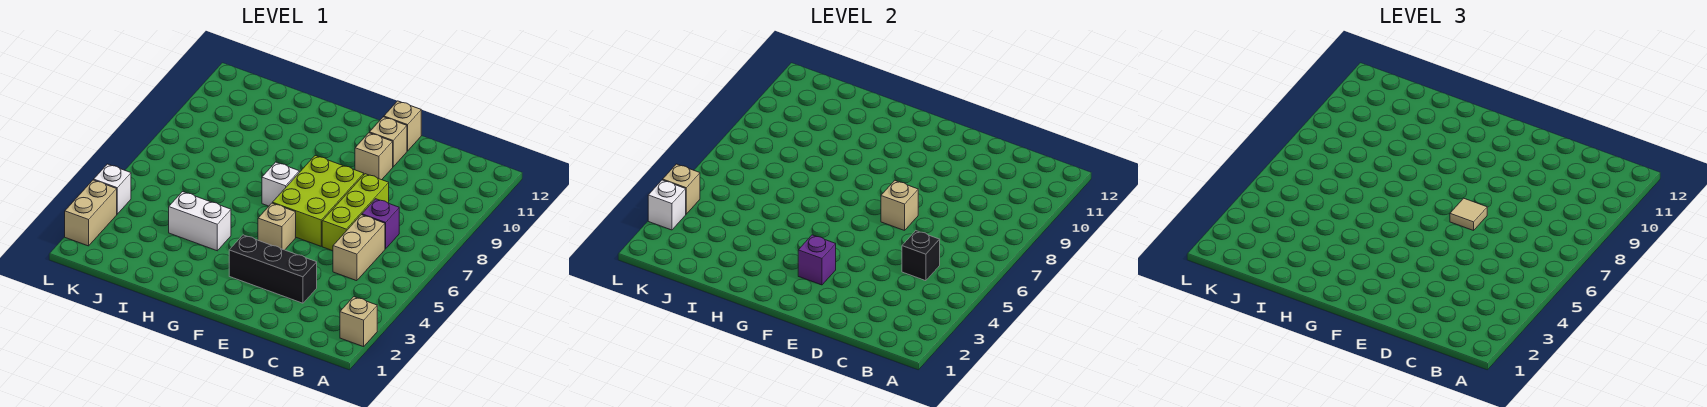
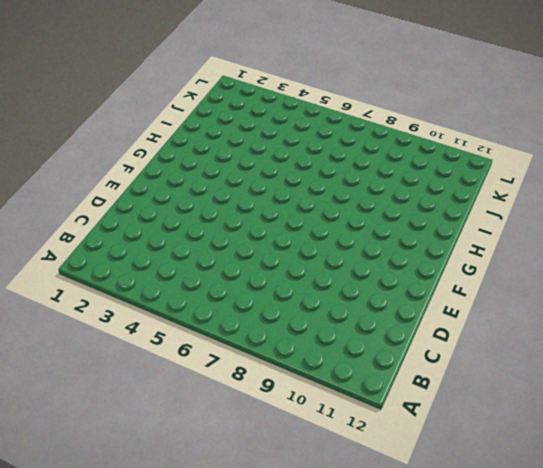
none -> tan brick A2 level 1
none -> tan brick C5:C6 level 1
none -> purple brick C7 level 1

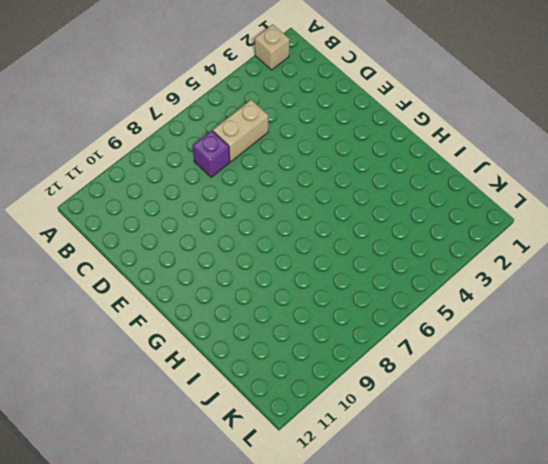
none -> black brick D3:F3 level 1
none -> lime brick D6:D8 level 1
none -> lime brick E6:F8 level 1

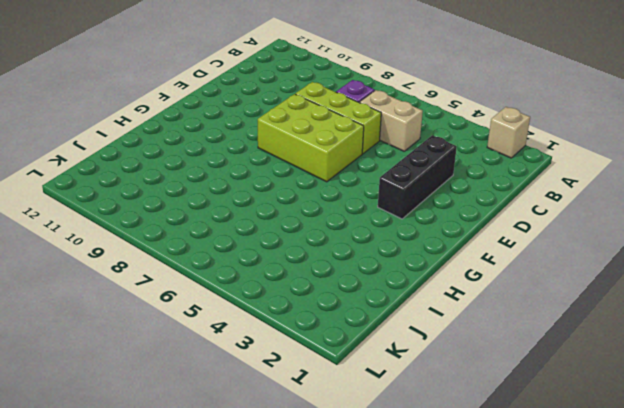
none -> tan brick E10 level 1
none -> tan brick E11 level 1
none -> tan brick E12 level 1

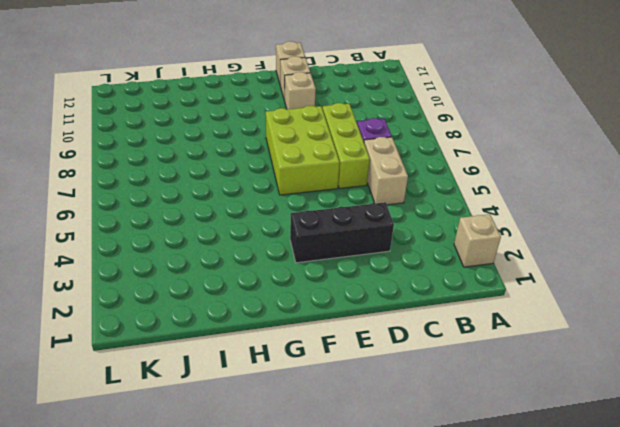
none -> tan brick F5 level 1
none -> white brick G7 level 1
none -> white brick H4:I4 level 1

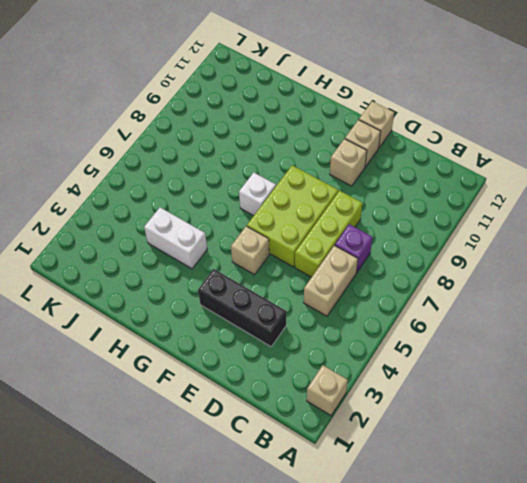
none -> tan brick L2:L3 level 1
none -> white brick L4 level 1
none -> black brick C5 level 2

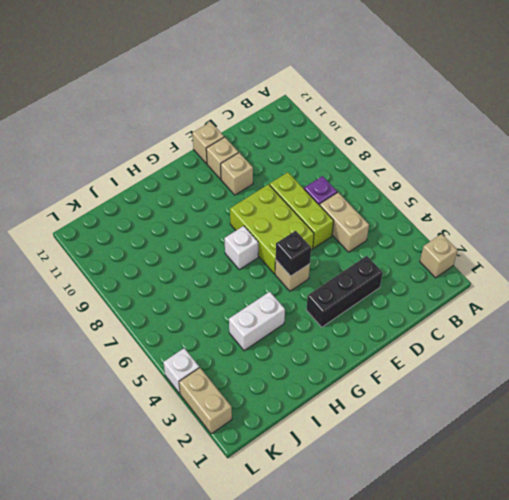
black brick F5 level 2 -> black brick C5 level 2
none -> tan brick E7 level 2
none -> purple brick F3 level 2
none -> white brick L3 level 2

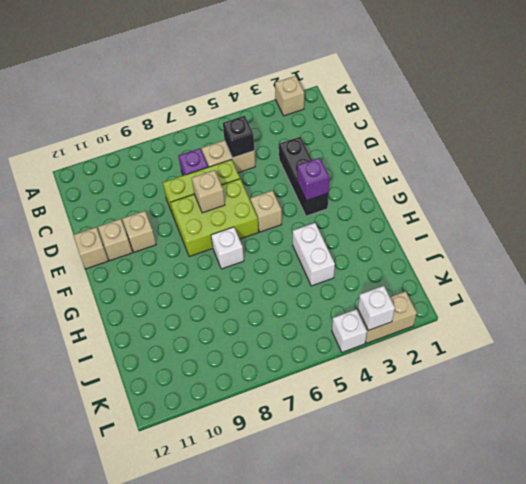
none -> tan brick L4 level 2
none -> tan tile E7 level 3

